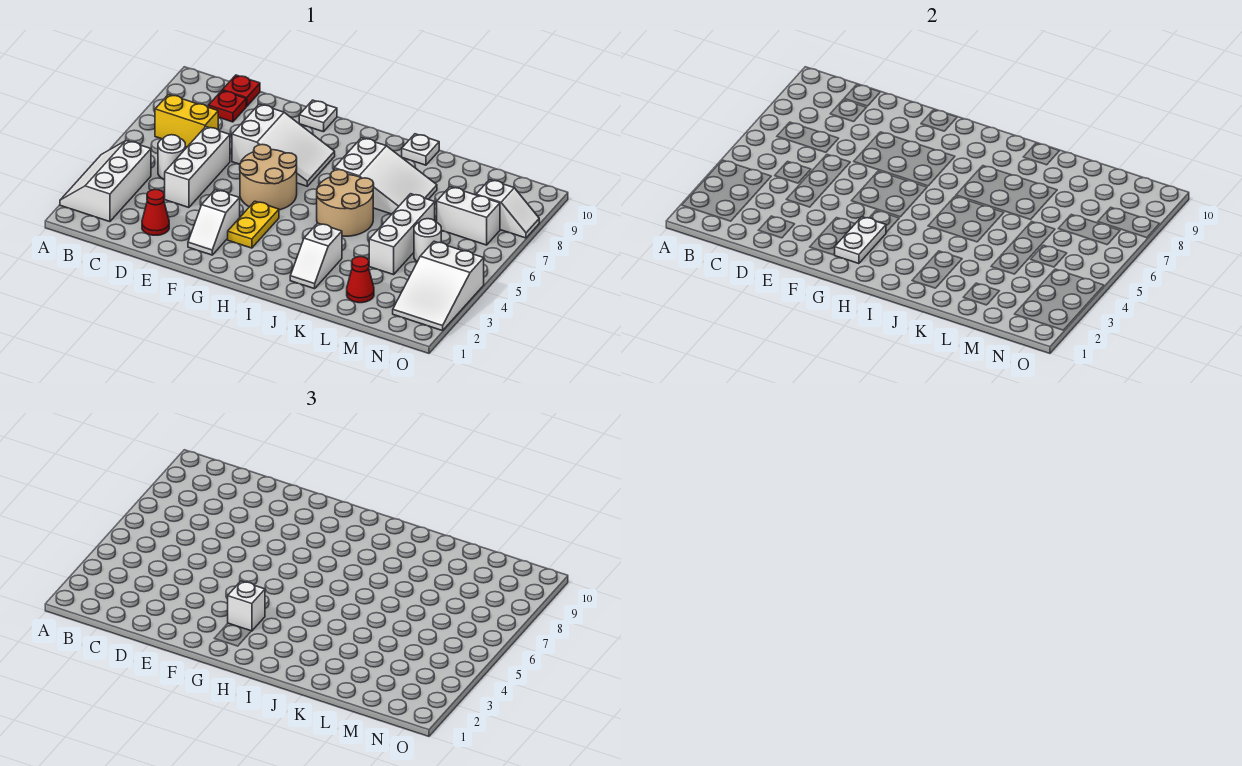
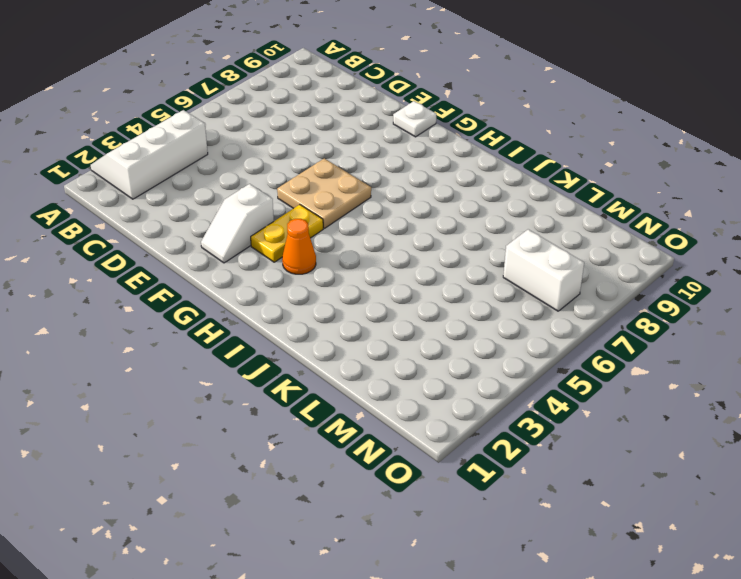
tan plate F5:G6 level 1 -> tan round brick F5:G6 level 1
orange cone H3 level 1 -> none
none -> yellow brick B7:C7 level 1
none -> white round brick C5 level 1
none -> red plate C9 level 1

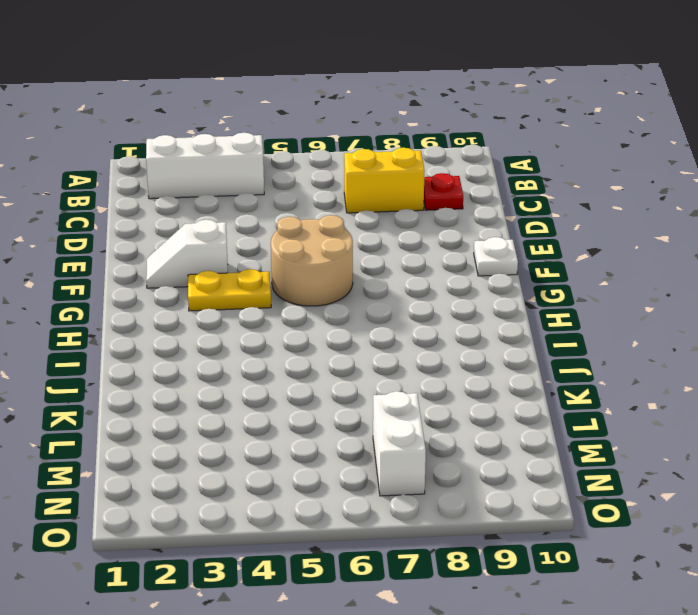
yellow brick C7:C8 level 1 -> yellow brick B7:C7 level 1
none -> white round brick C5 level 1
none -> red plate C10 level 1
none -> red cone D2 level 1

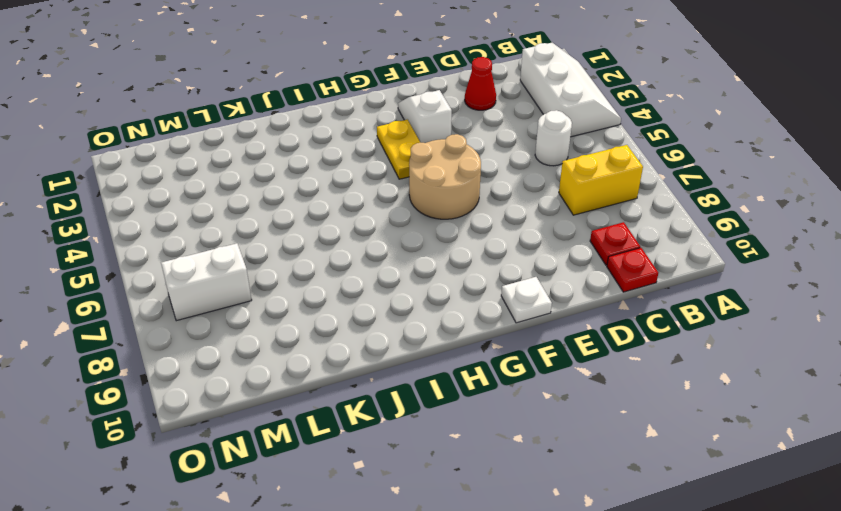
none -> white brick D4:D6 level 1
none -> white slope E7:G8 level 1 top E
none -> tan round brick I5:J6 level 1

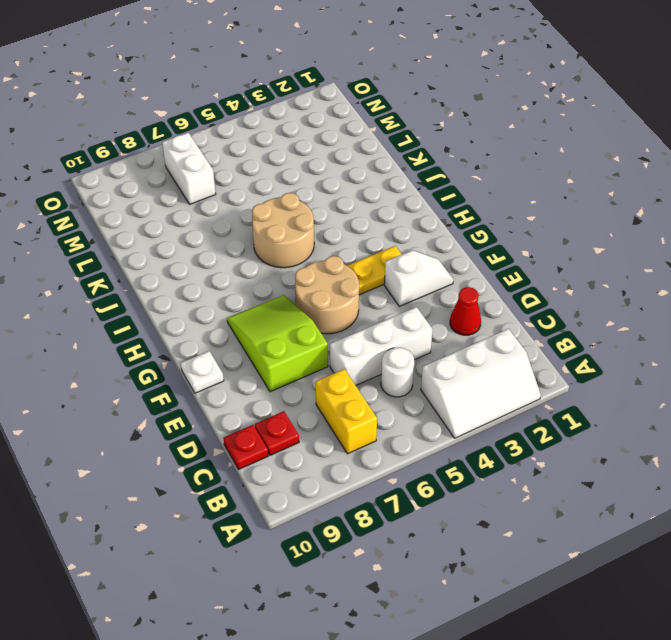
lime slope E7:G8 level 1 top E -> white slope E7:G8 level 1 top E
none -> white slope I7:K8 level 1 top I
none -> white slope J2:J3 level 1 top 3
none -> white plate J10 level 1

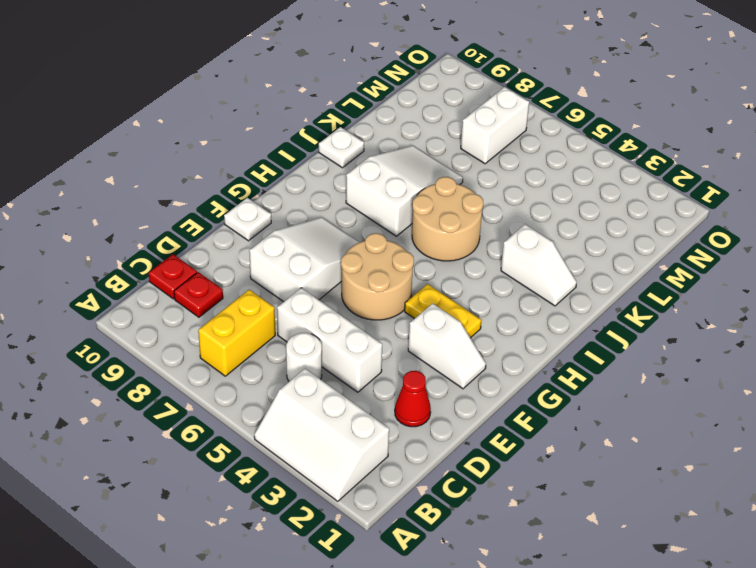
none -> red cone L2 level 1
none -> white brick L4:L6 level 1
none -> white round brick M5 level 1

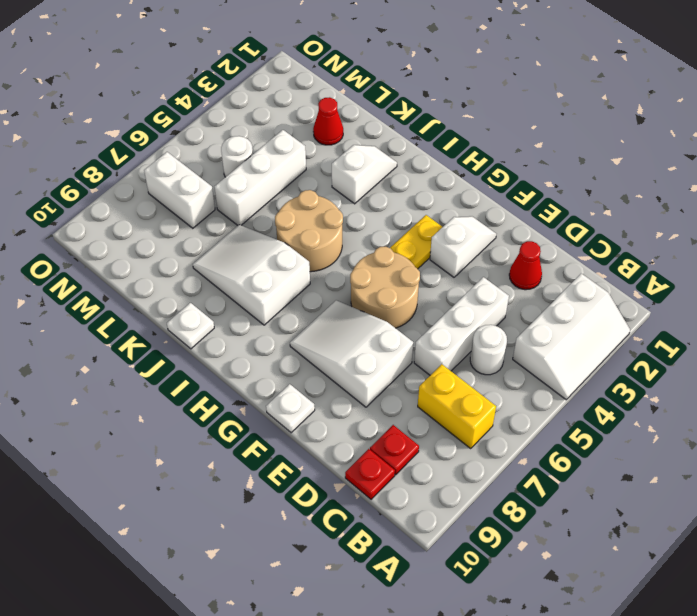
none -> white slope N2:O4 level 1 top 4
none -> white slope N8:O8 level 1 top N
none -> white plate G2:G3 level 2

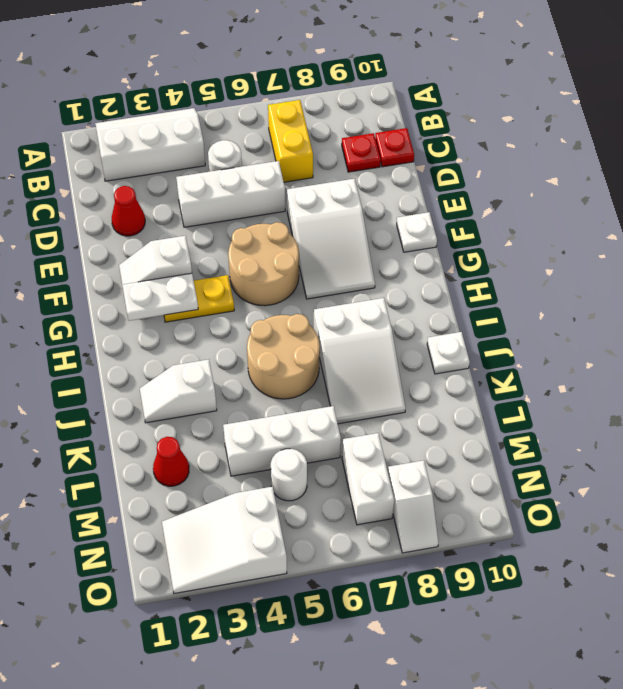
none -> white brick G3 level 3

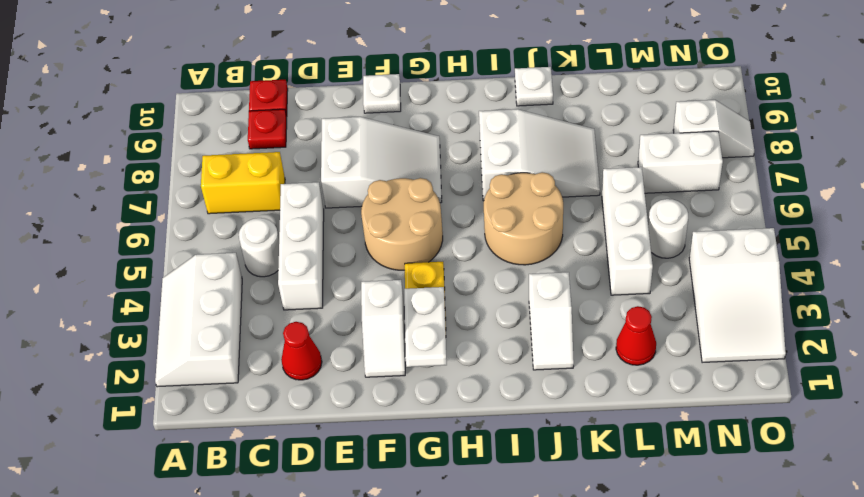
none -> white brick G3 level 3

